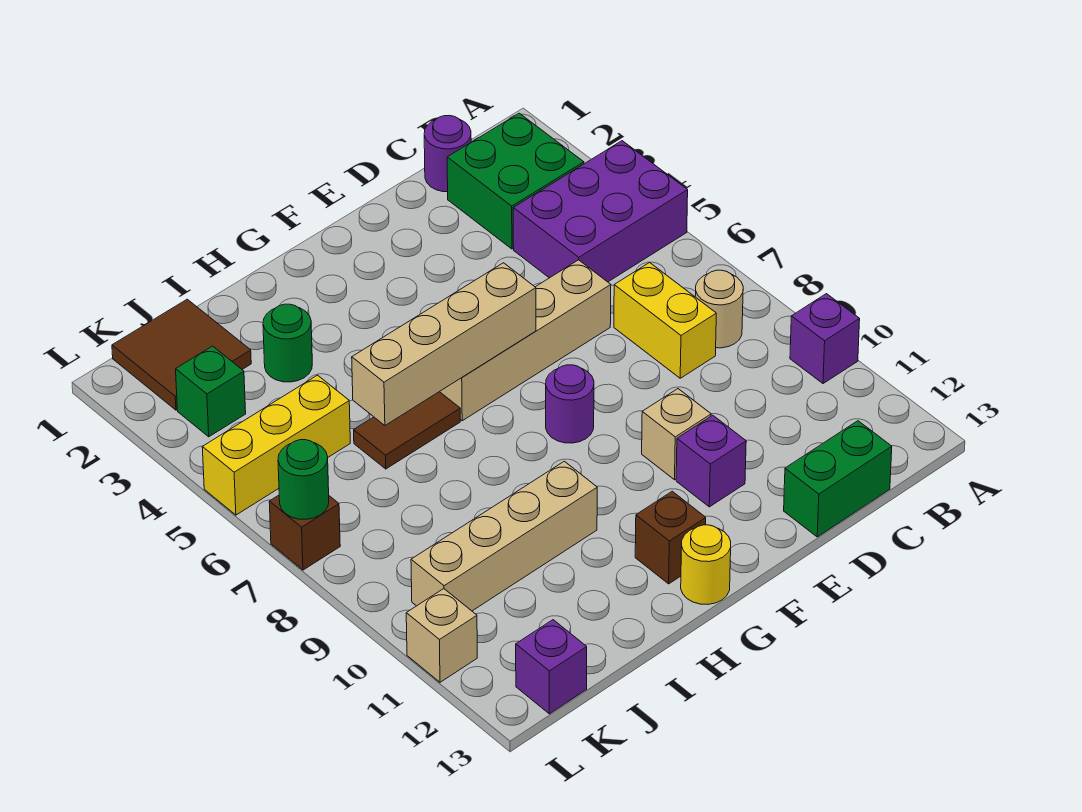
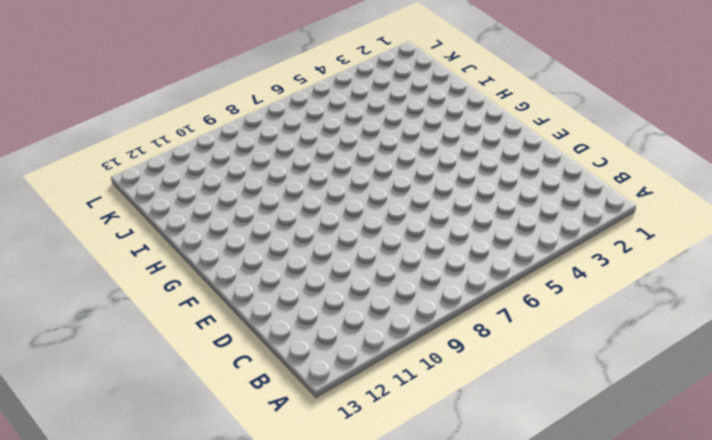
none -> purple brick A4:C5 level 1
none -> purple brick A10 level 1
none -> green brick B2:C3 level 1

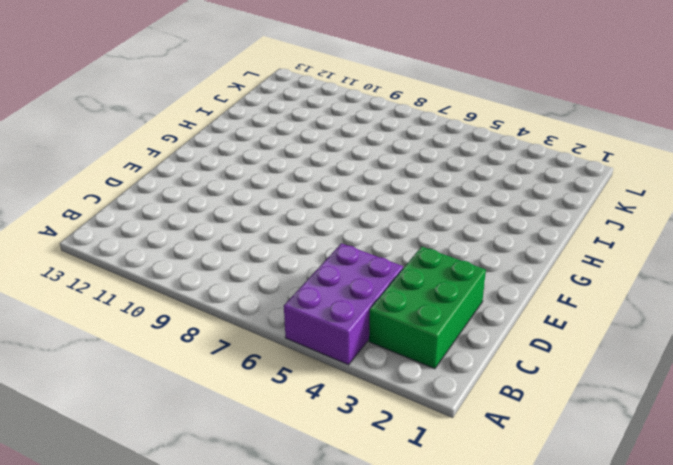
green brick B2:D3 level 1 -> green brick B2:C3 level 1
none -> purple brick A10 level 1
none -> tan round brick B8 level 1
none -> purple round brick C1 level 1

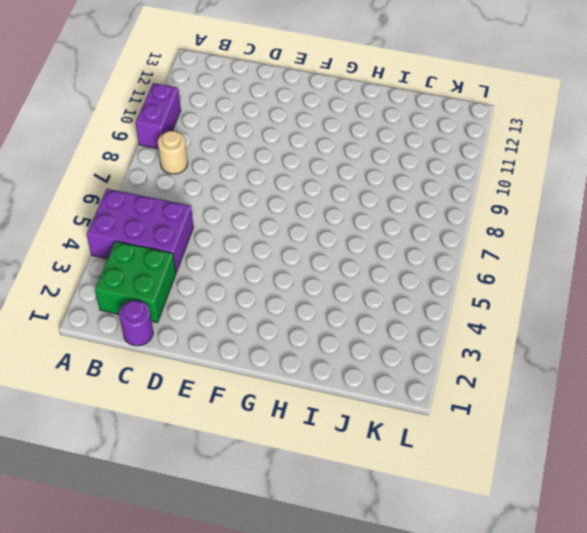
purple brick A9:A10 level 1 -> purple brick A10 level 1
none -> yellow brick C7:C8 level 1
none -> green brick C13:D13 level 1
none -> tan brick D6:G6 level 1

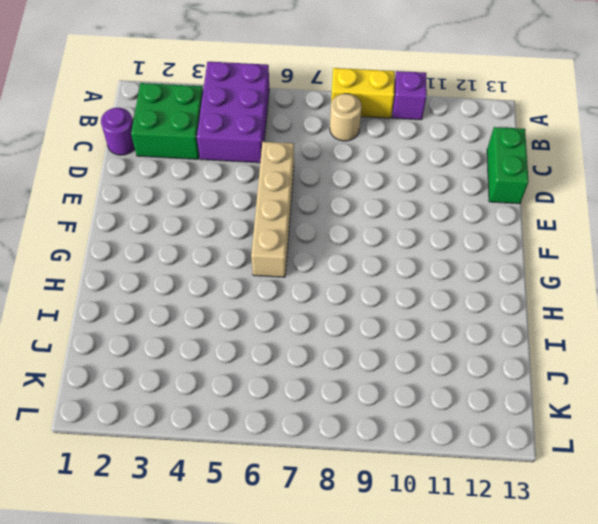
yellow brick A8:A9 level 1 -> yellow brick C7:C8 level 1
none -> tan brick E10 level 1
none -> purple brick E11 level 1
none -> purple round brick F8 level 1

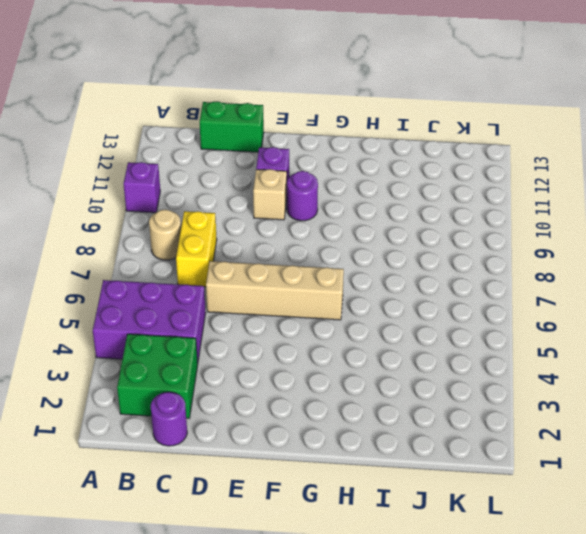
purple round brick F10 level 1 -> purple round brick F8 level 1
none -> brown brick G12 level 1
none -> yellow round brick G13 level 1
none -> brown tile H6:I6 level 1

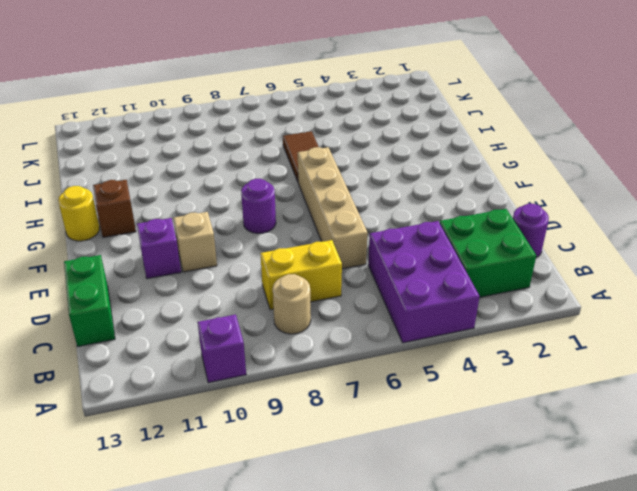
none -> tan brick H10:K10 level 1
none -> green round brick I3 level 1
none -> brown tile J1:K2 level 1

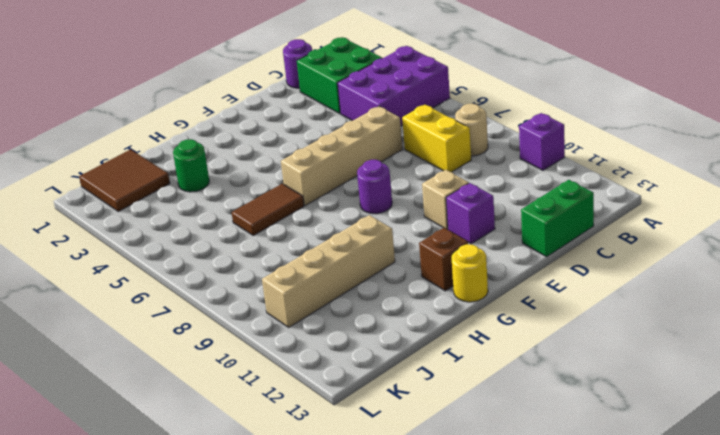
none -> yellow brick J5:L5 level 1
none -> green brick K3 level 1
none -> purple brick K13 level 1

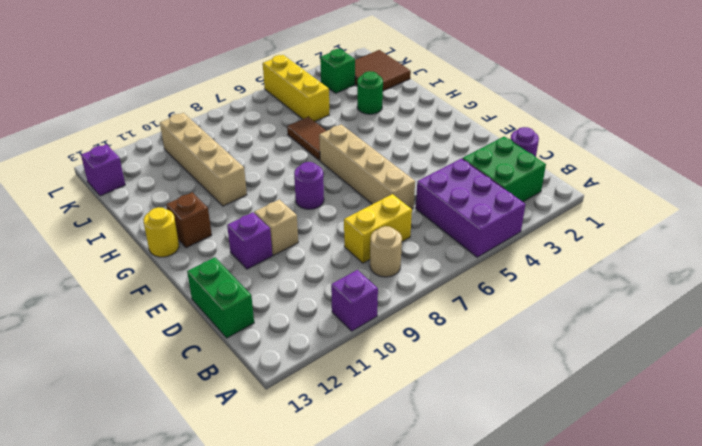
none -> brown brick L7 level 1
none -> tan brick L11 level 1
none -> tan brick F6:I6 level 2

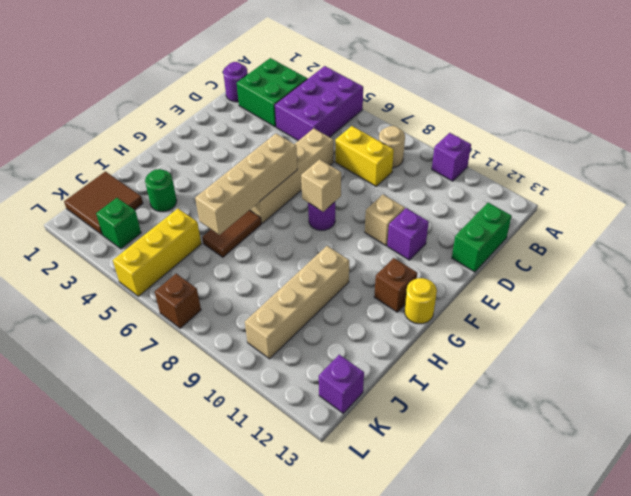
tan brick F8 level 2 -> tan brick L11 level 1
none -> green round brick L7 level 2

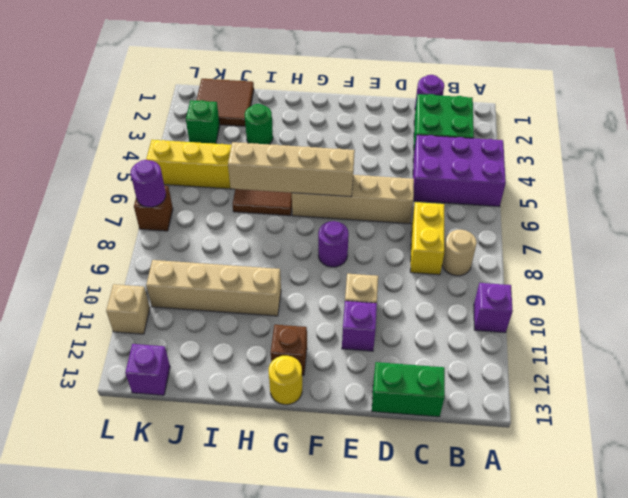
purple round brick L7 level 2 -> green round brick L7 level 2

